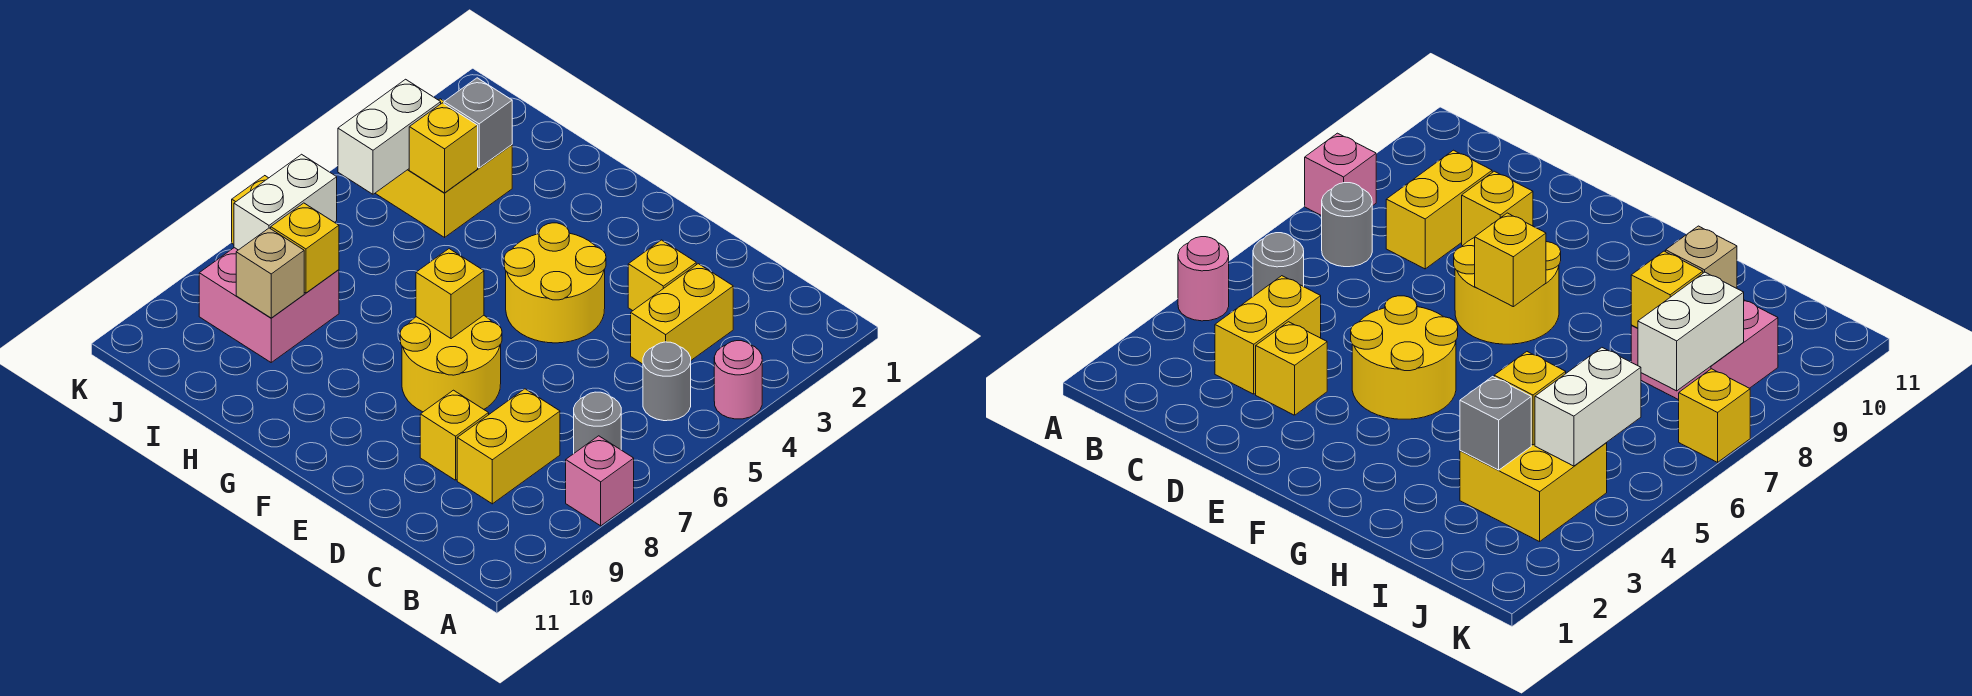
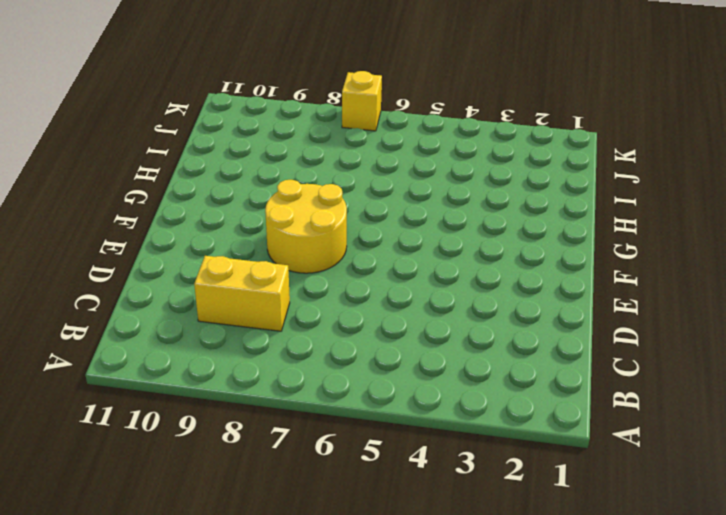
none -> pink round brick A4 level 1
none -> pink brick A8 level 1
none -> grey round brick B5 level 1

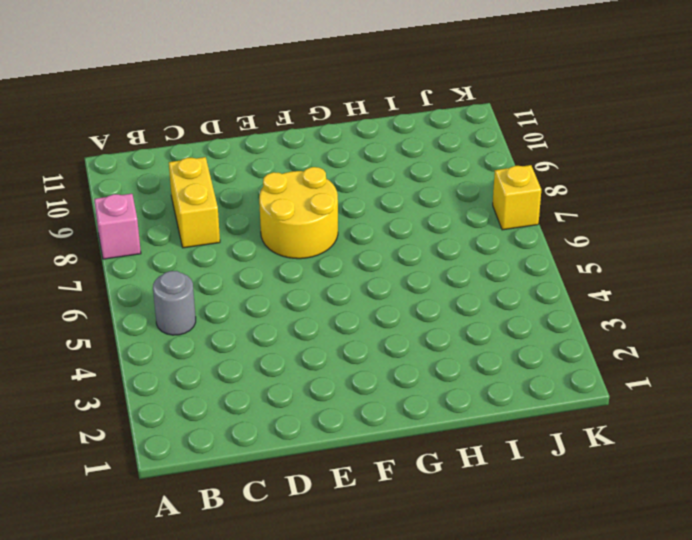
none -> pink round brick A4 level 1
none -> grey round brick B7 level 1
none -> yellow brick C3:C4 level 1

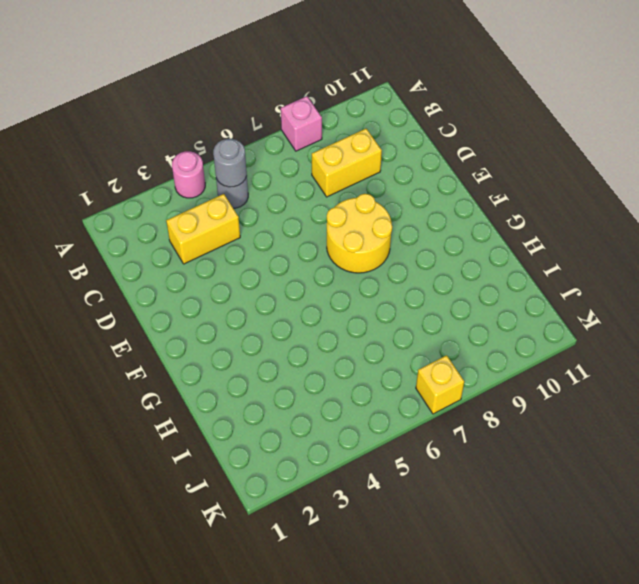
grey round brick B5 level 2 -> grey round brick B7 level 1
none -> yellow brick D3 level 1
none -> yellow brick D9 level 1
none -> yellow round brick E4:F5 level 1

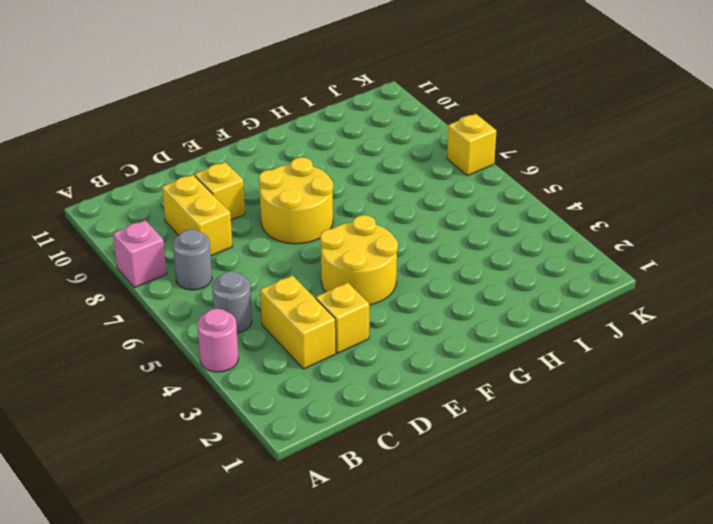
none -> yellow brick I3:J4 level 1
none -> pink brick I8:J9 level 1
none -> yellow brick F7 level 2

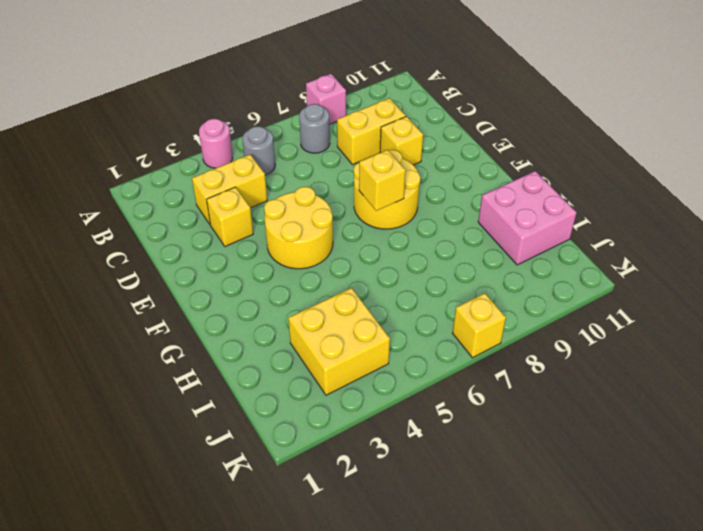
pink brick H10:I11 level 1 -> pink brick I8:J9 level 1
none -> grey brick I3 level 2
none -> yellow brick I4 level 2
none -> yellow brick I8 level 2

